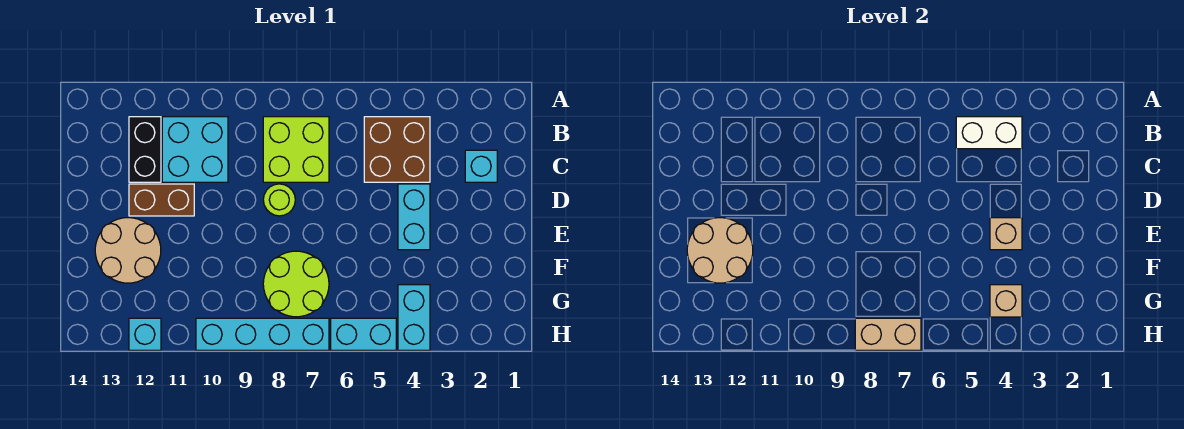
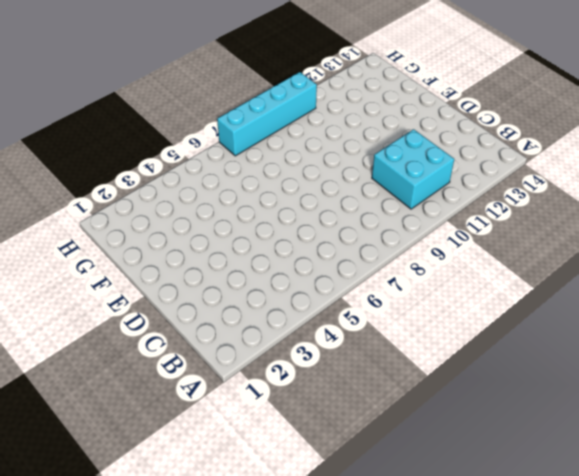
none -> brown brick B4:C5 level 1
none -> lime brick B7:C8 level 1
none -> black brick B12:C12 level 1

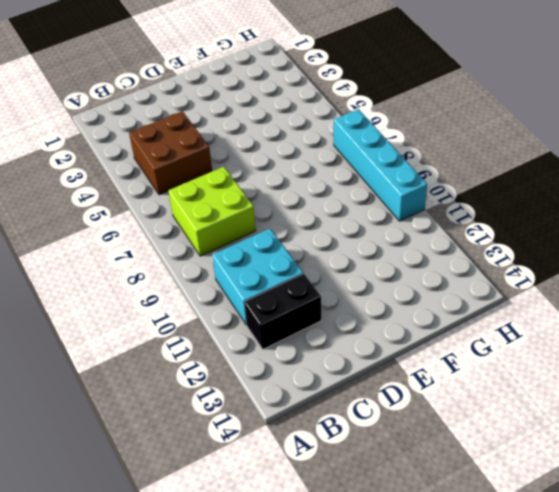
none -> cyan brick C2 level 1
none -> cyan brick D4:E4 level 1
none -> lime round brick D8 level 1

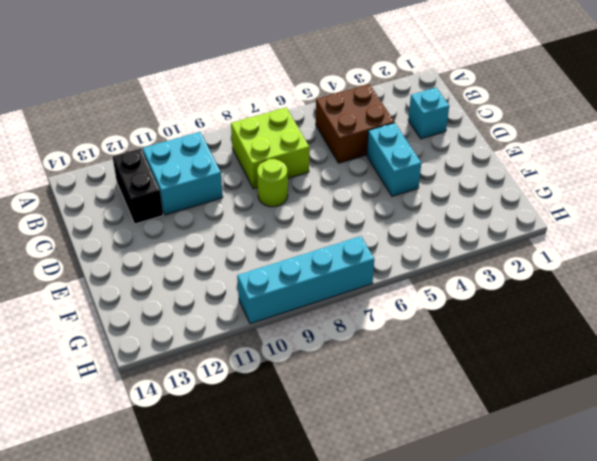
none -> brown brick D11:D12 level 1
none -> tan round brick E12:F13 level 1
none -> lime round brick F7:G8 level 1

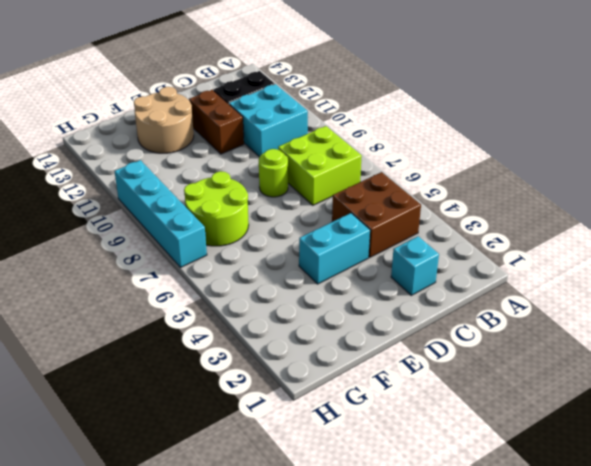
none -> cyan brick G4:H4 level 1
none -> cyan brick H5:H6 level 1
none -> cyan brick H12 level 1

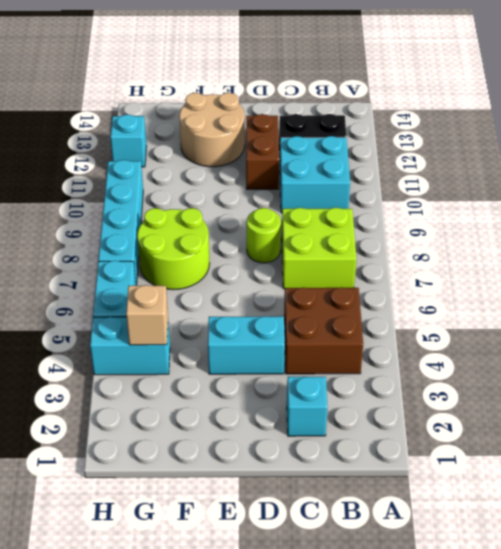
none -> white brick B4:B5 level 2
none -> tan brick E4 level 2
none -> tan round brick E12:F13 level 2

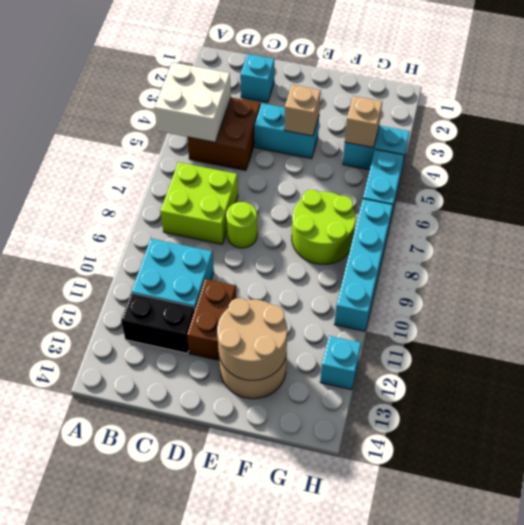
white brick A4:B5 level 2 -> white brick B4:B5 level 2
none -> tan brick H7:H8 level 2

